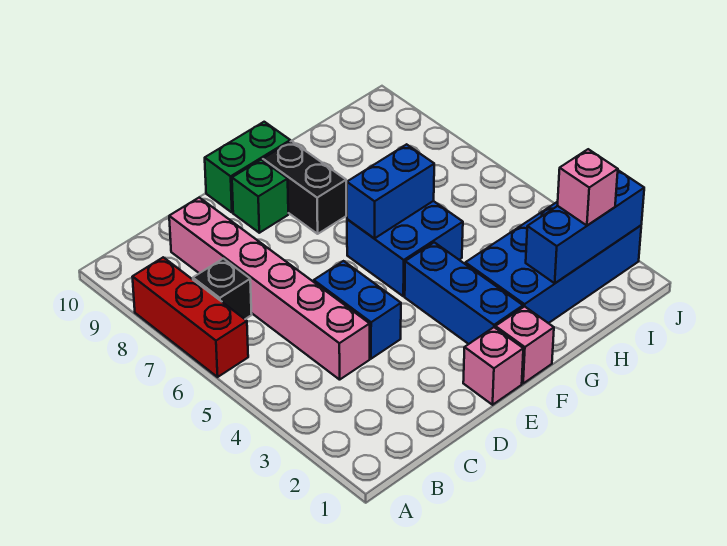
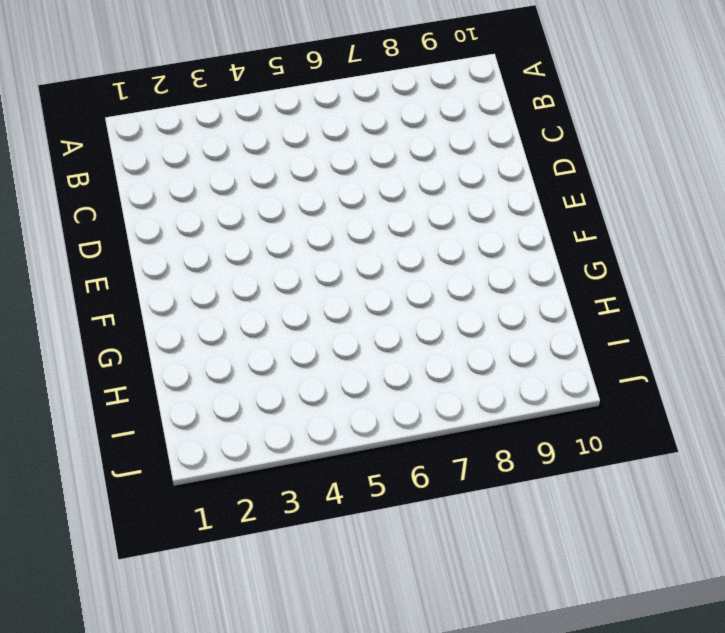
none -> red brick A6:A8 level 1
none -> black brick B7 level 1
none -> pink brick C4:C9 level 1

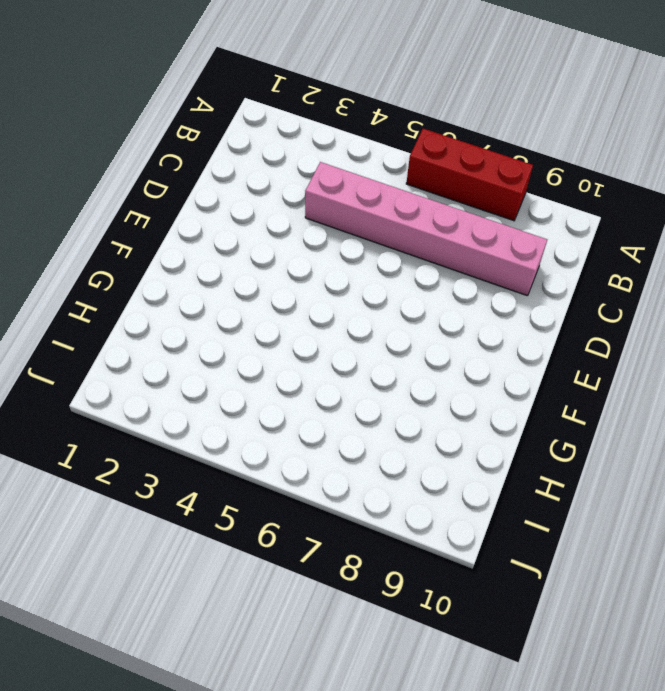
none -> black brick B7 level 1
none -> blue brick D4:D5 level 1
none -> pink brick E1 level 1

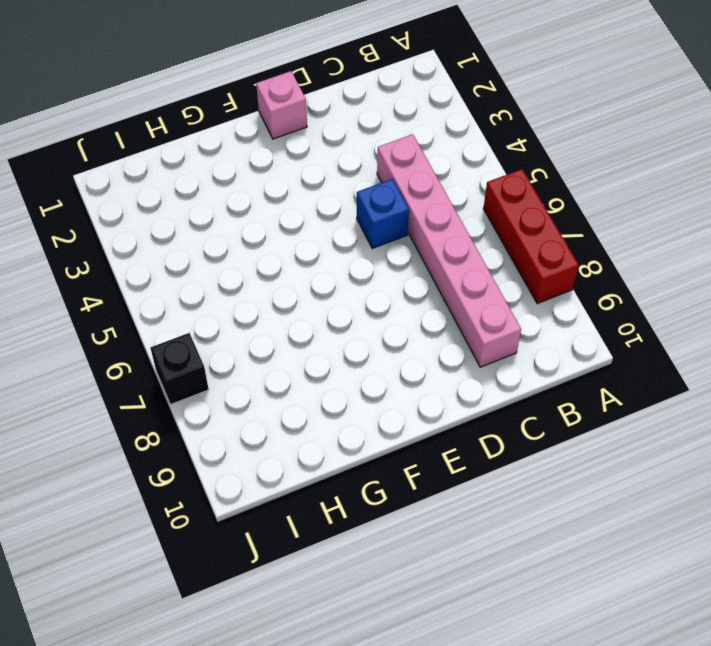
blue brick D5 level 1 -> blue brick D4:D5 level 1
black brick J7 level 1 -> black brick B7 level 1
none -> green brick E9 level 1
none -> green brick E10:F10 level 1
none -> pink brick F1 level 1

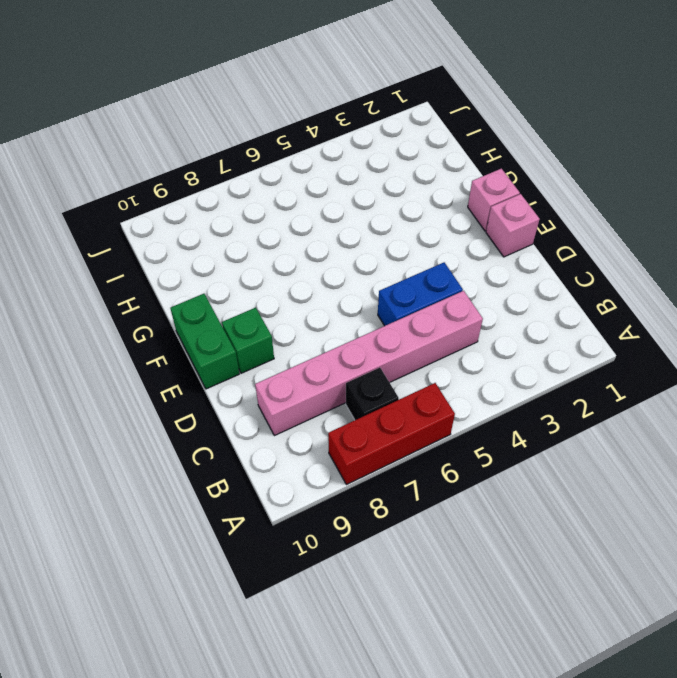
none -> blue brick F2:F4 level 1
none -> blue brick F5:G6 level 1
none -> black brick F8:F9 level 1

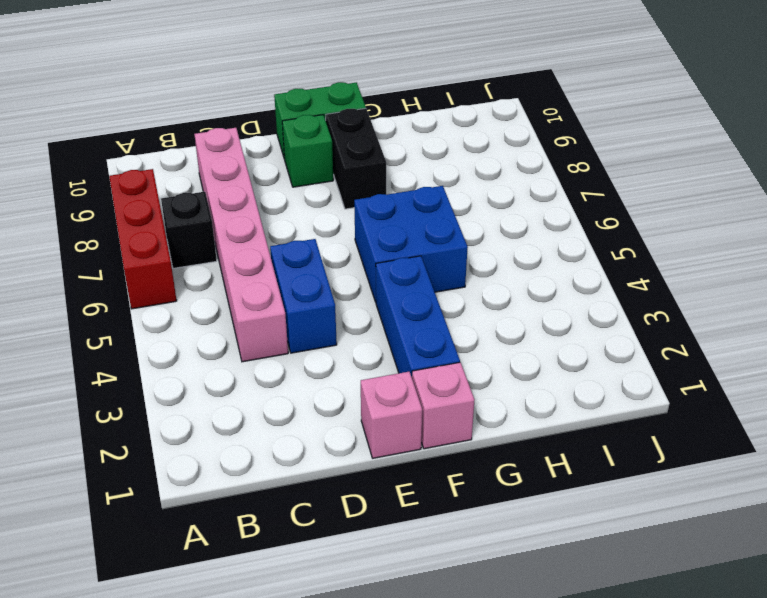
none -> blue brick G2:J3 level 1
none -> blue brick F6:G6 level 2
none -> blue brick H2:J2 level 2

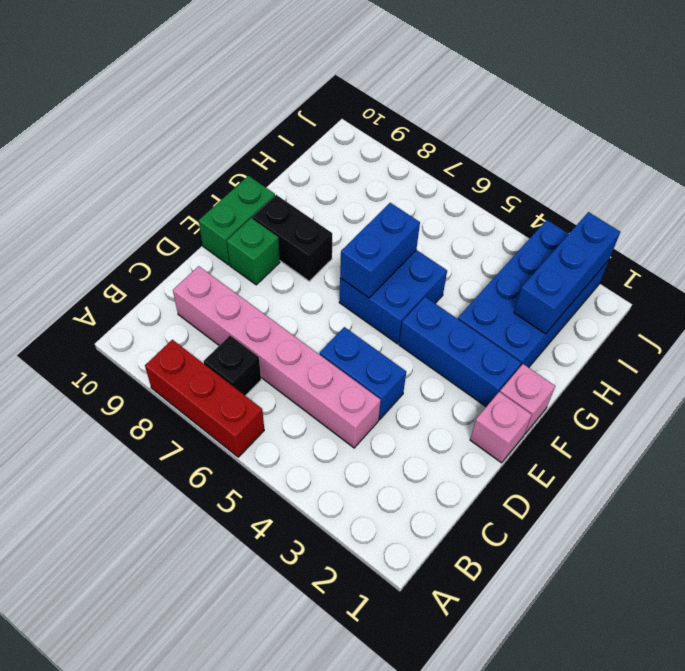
none -> pink brick I2 level 3

